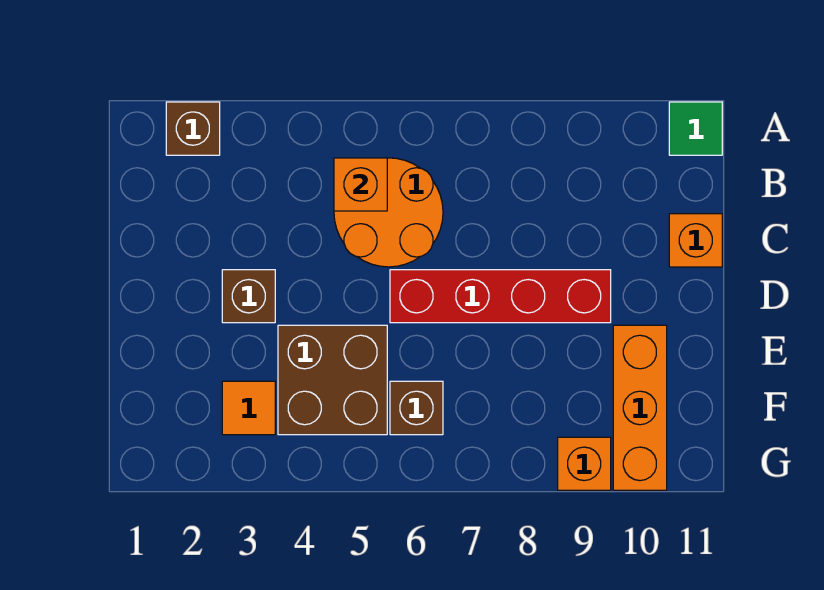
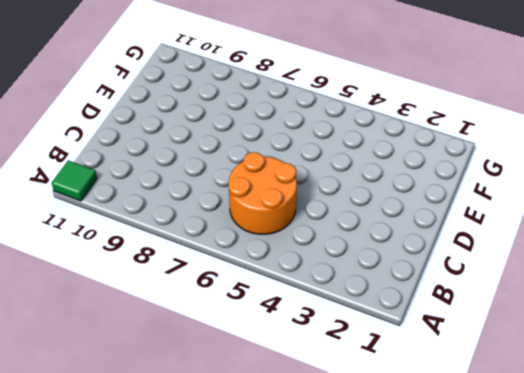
none -> brown brick A2 level 1
none -> orange brick C11 level 1
none -> brown brick D3 level 1

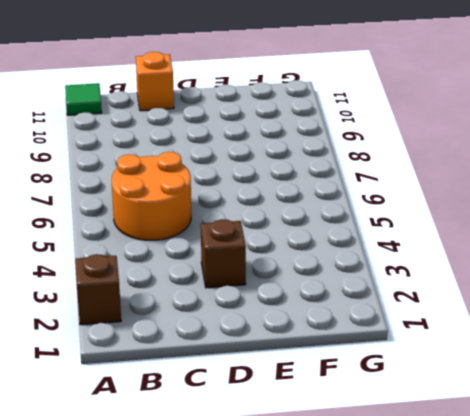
none -> red brick D6:D9 level 1
none -> brown brick E4:F5 level 1
none -> orange brick E10:G10 level 1

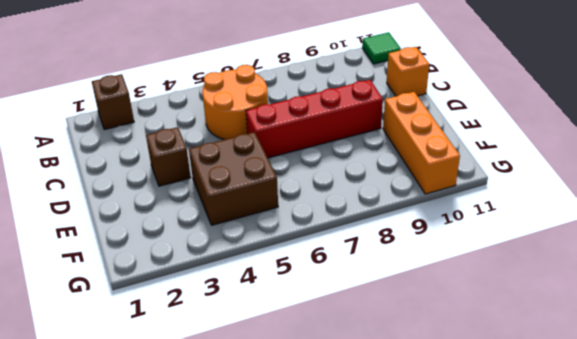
none -> orange tile F3 level 1
none -> brown brick F6 level 1
none -> orange brick G9 level 1

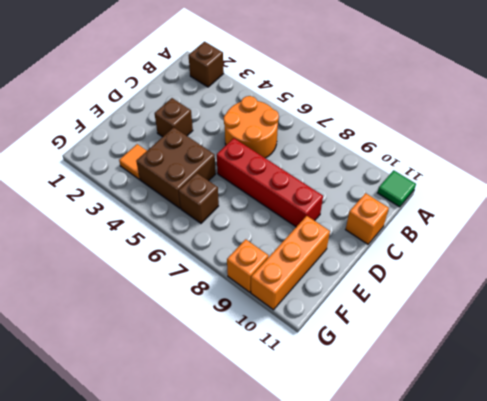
none -> orange brick B5 level 2

